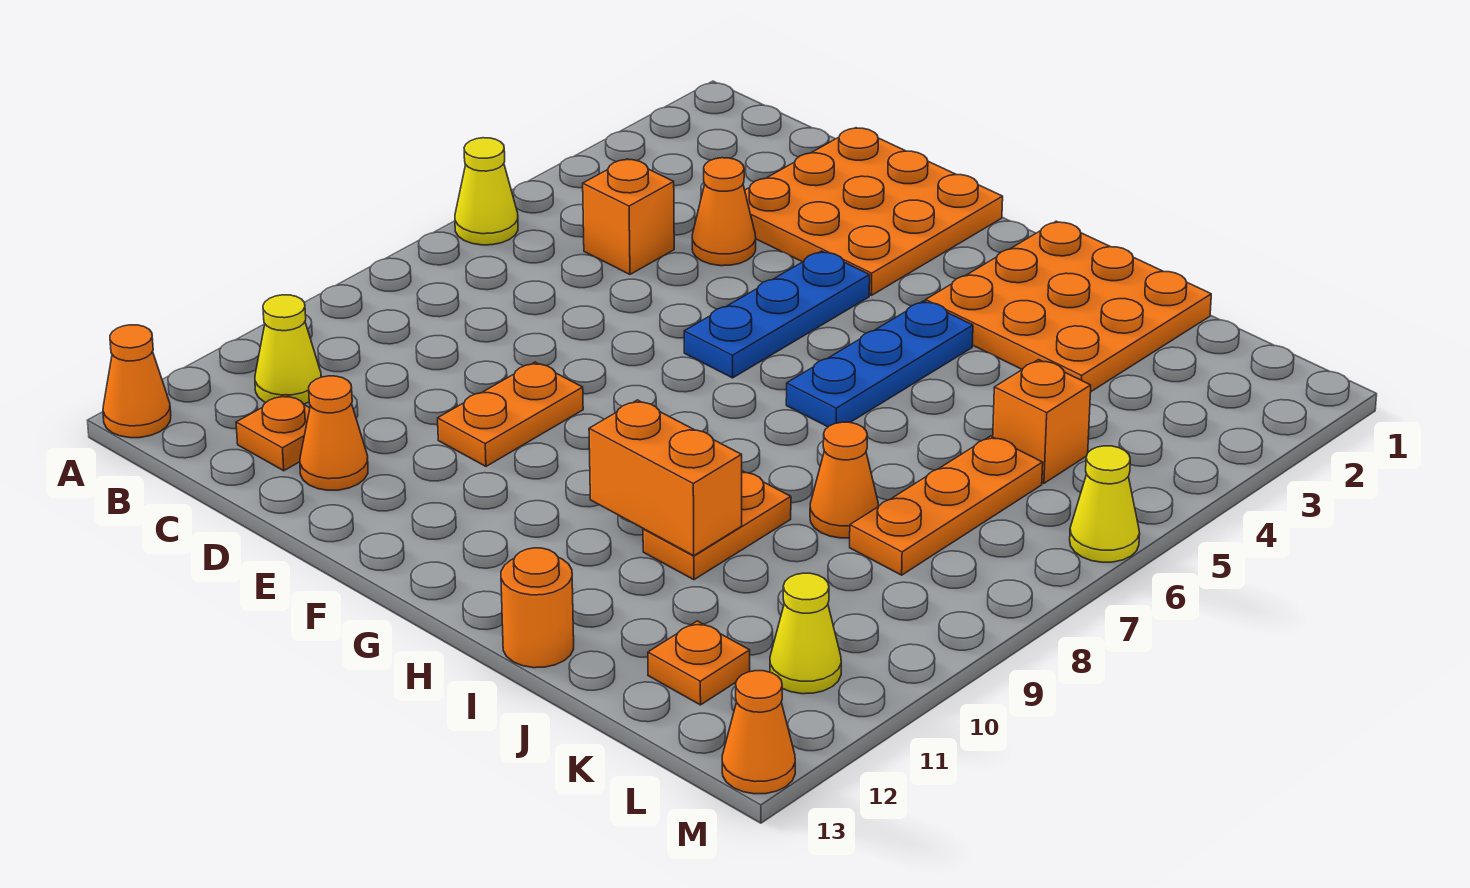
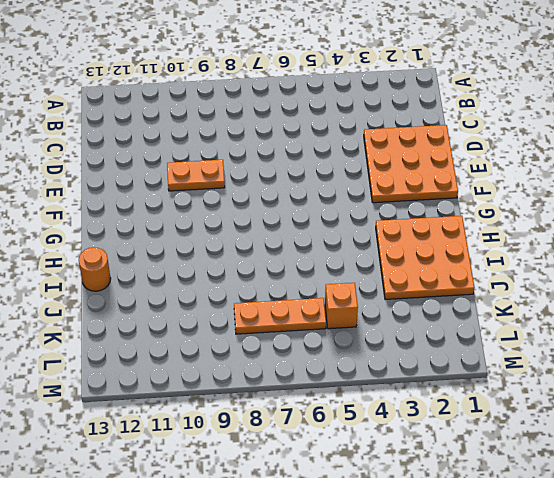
none -> yellow cone A6 level 1
none -> orange cone A13 level 1
none -> yellow cone B11 level 1

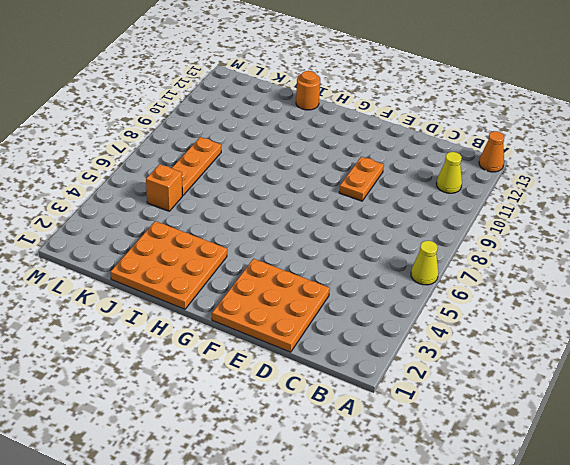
none -> orange brick C5 level 1
none -> orange plate C12 level 1
none -> orange cone D4 level 1

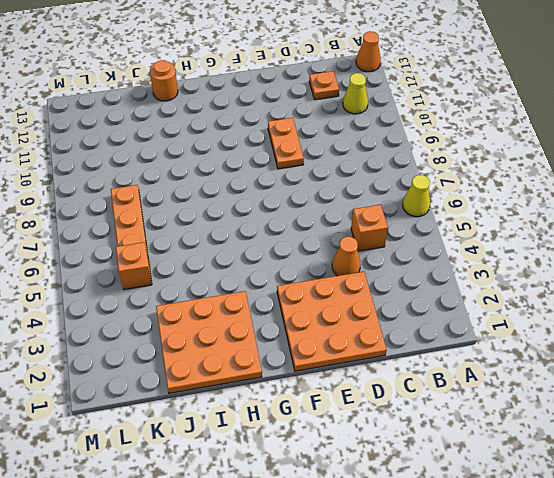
none -> orange cone D12 level 1
none -> blue plate F4:F6 level 1
none -> blue plate H4:H6 level 1

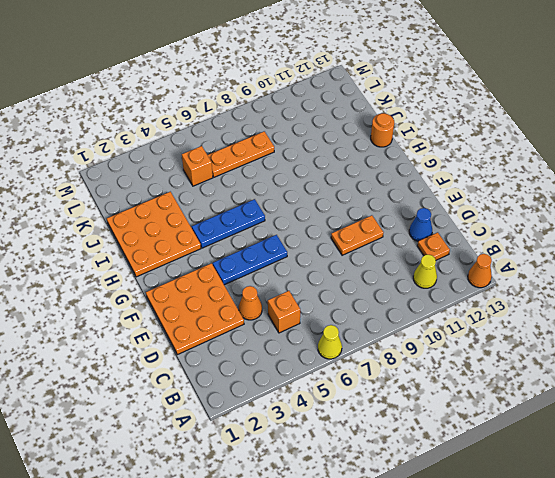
blue cone D12 level 1 -> orange cone D12 level 1
none -> orange plate I9:I10 level 1
none -> orange cone J8 level 1
none -> orange plate K12 level 1

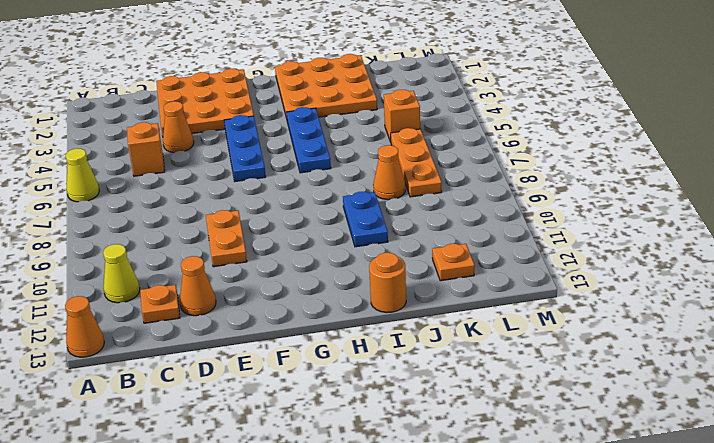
blue plate I9:I10 level 1 -> orange plate I9:I10 level 1
none -> yellow cone L11 level 1
none -> yellow cone M6 level 1
none -> orange cone M13 level 1

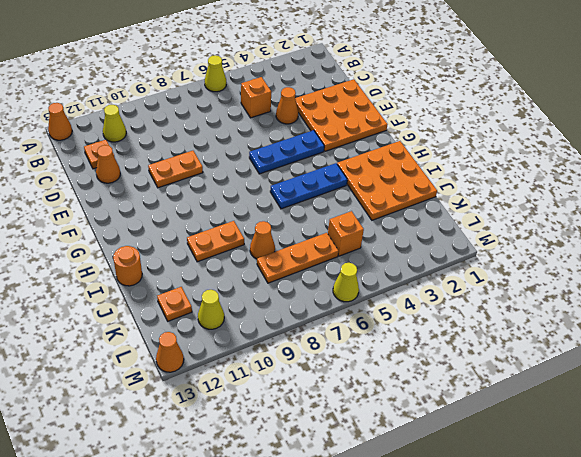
none -> orange brick H10:I10 level 2

